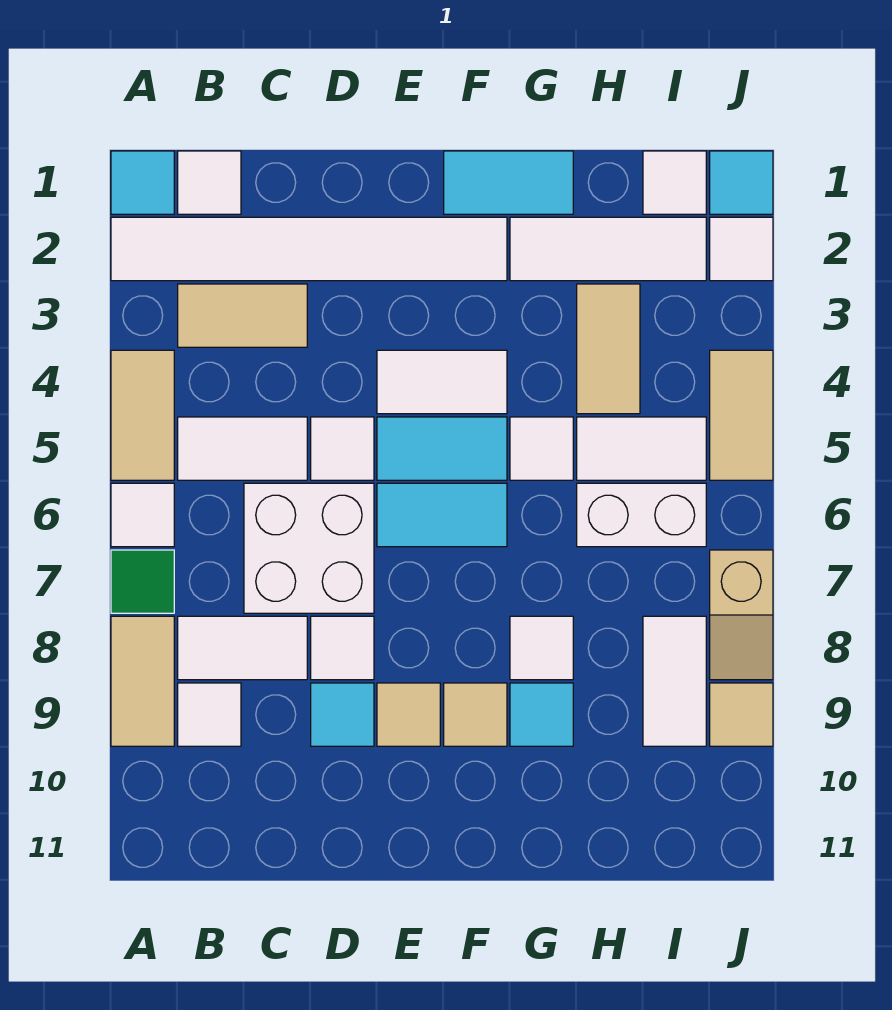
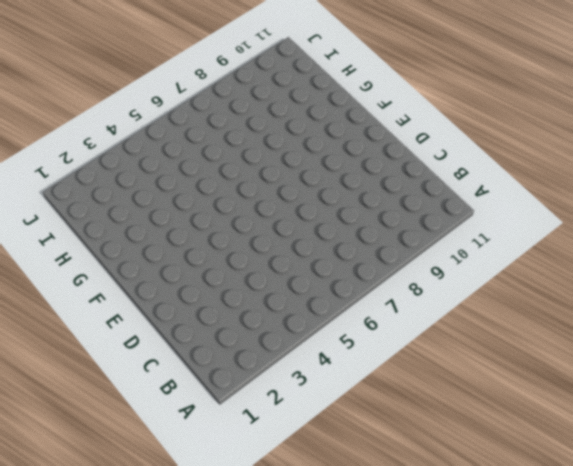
none -> cyan tile A1 level 1
none -> white tile A2:F2 level 1
none -> tan tile A4:A5 level 1
none -> white tile A6 level 1

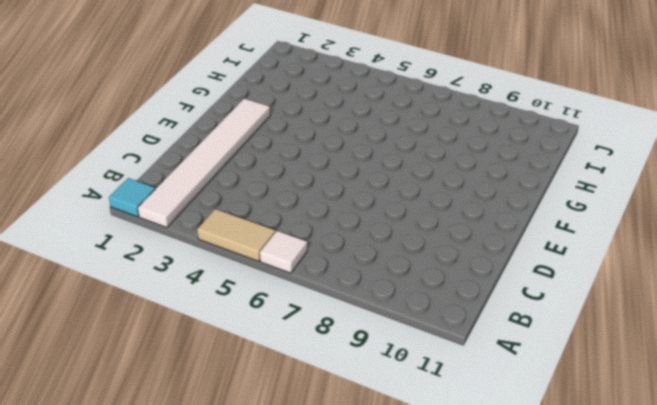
none -> green tile A7 level 1
none -> tan tile A8:A9 level 1
none -> white tile B1 level 1
none -> tan tile B3:C3 level 1

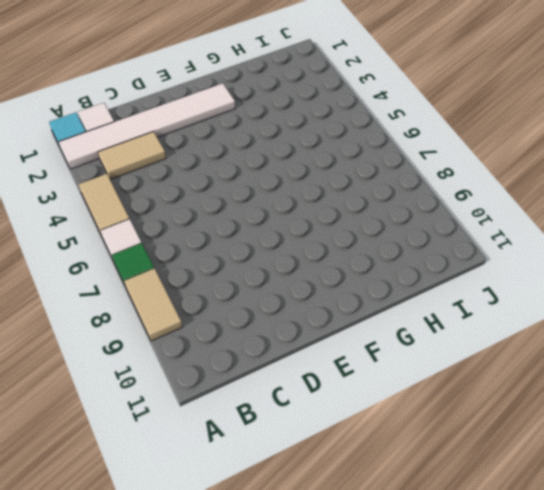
none -> white tile B5:C5 level 1
none -> white tile B8:C8 level 1
none -> white tile B9 level 1
none -> white brick C6:D7 level 1

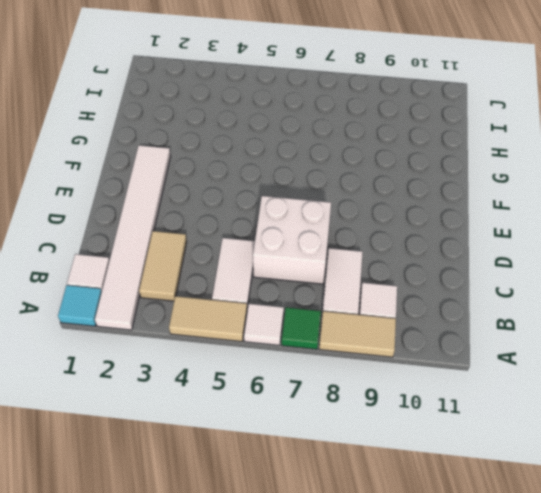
none -> white tile D5 level 1
none -> white tile D8 level 1
none -> cyan tile D9 level 1
none -> white tile E4:F4 level 1

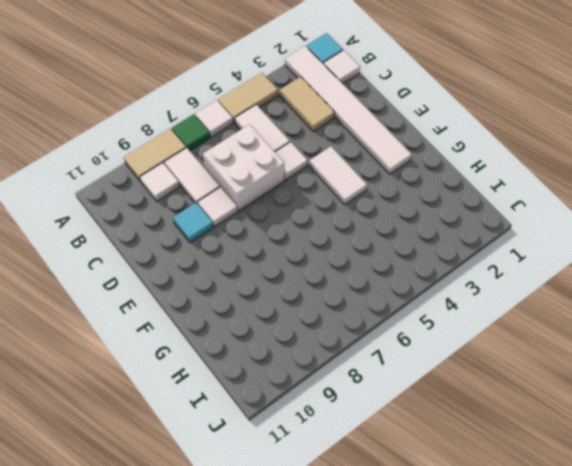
none -> cyan tile E5:F5 level 1
none -> cyan tile E6:F6 level 1
none -> tan tile E9 level 1
none -> cyan tile F1:G1 level 1

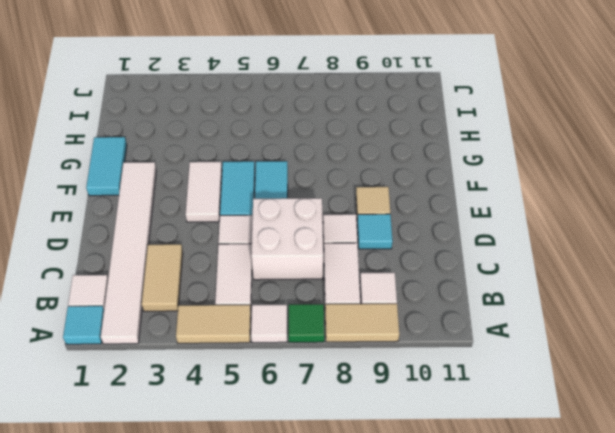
none -> tan tile F9 level 1
none -> white tile G2:I2 level 1
none -> white tile G5 level 1
none -> white tile G8 level 1

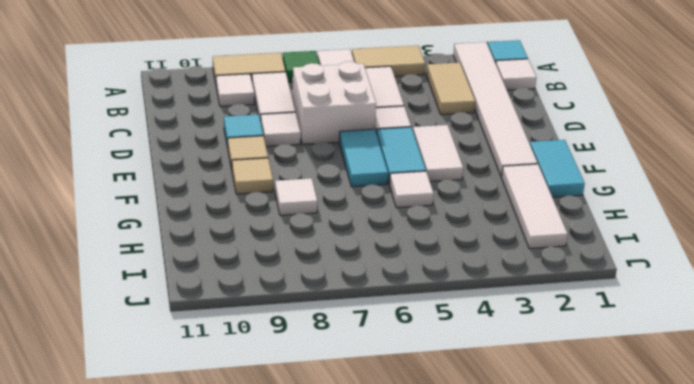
none -> cyan tile G9 level 1
none -> tan tile H3:H4 level 1
none -> white tile H5:I5 level 1
none -> white brick H6:I6 level 1

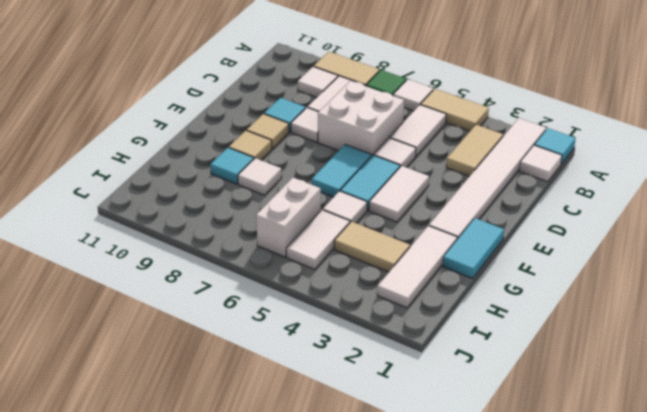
none -> white tile I1 level 1
none -> white tile I8:I9 level 1
none -> cyan tile J1 level 1
none -> white tile J2 level 1

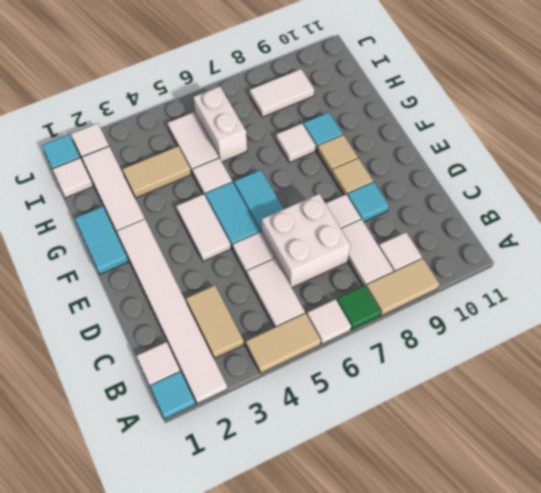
none -> tan tile J4:J5 level 1
none -> tan slope J7:J8 level 1 top 7
none -> tan tile J9 level 1

